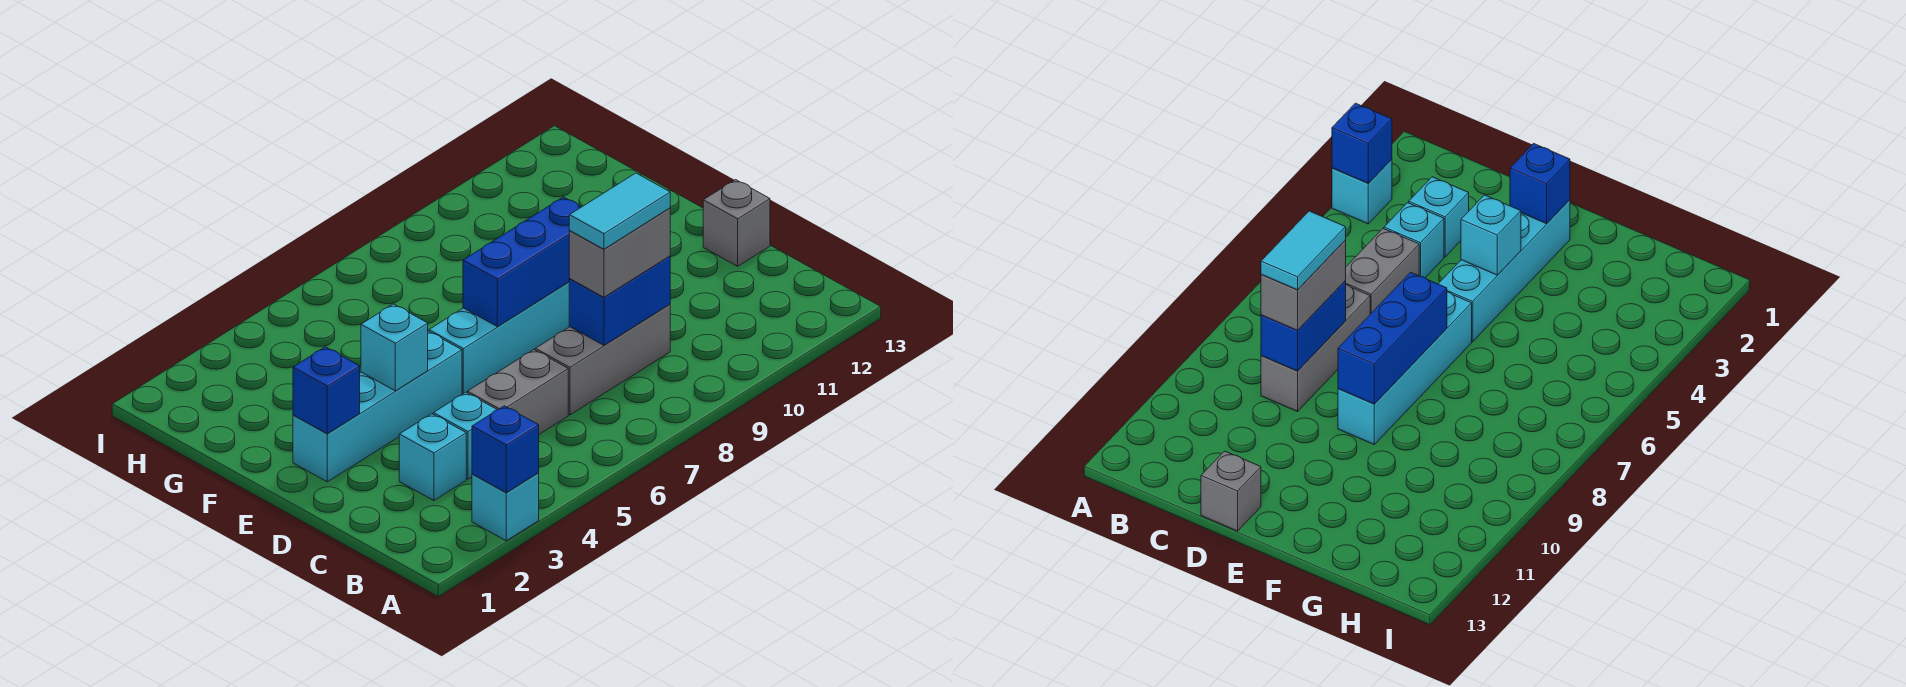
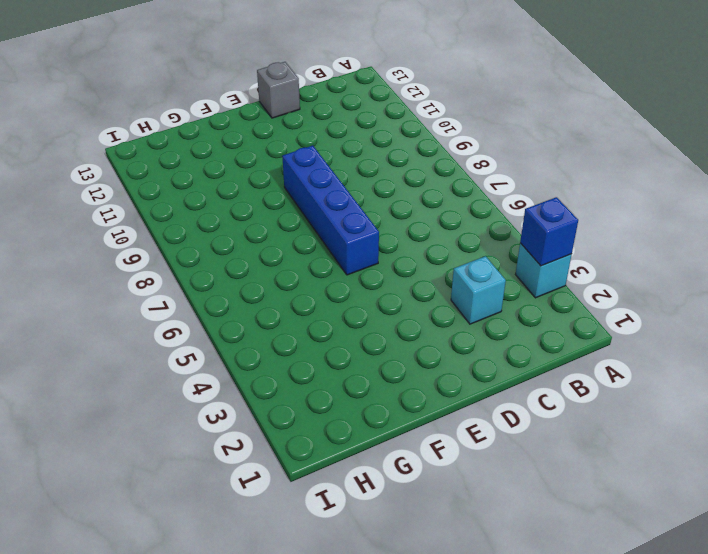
blue brick E6:E9 level 1 -> cyan brick E6:E9 level 1
none -> cyan brick C4 level 1
none -> grey brick C5:C6 level 1
none -> grey brick C7:C9 level 1

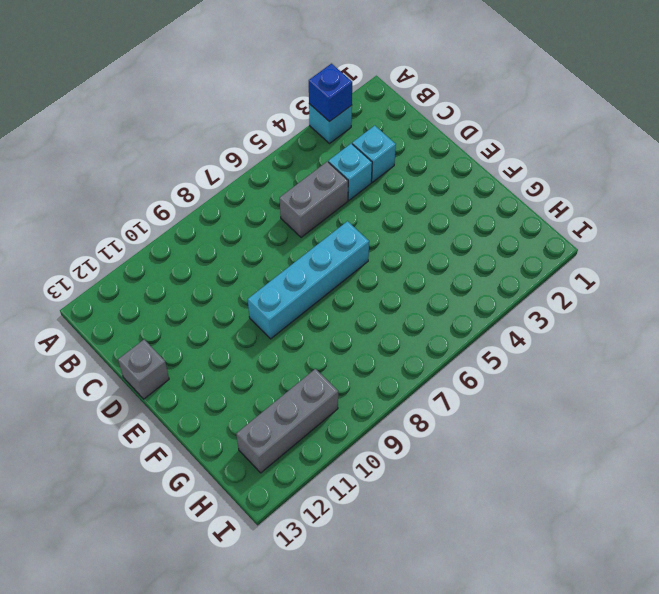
grey brick H10:H12 level 1 -> grey brick C7:C9 level 1
none -> cyan brick E2:E5 level 1
none -> blue brick C8:C9 level 2
none -> blue brick E2 level 2

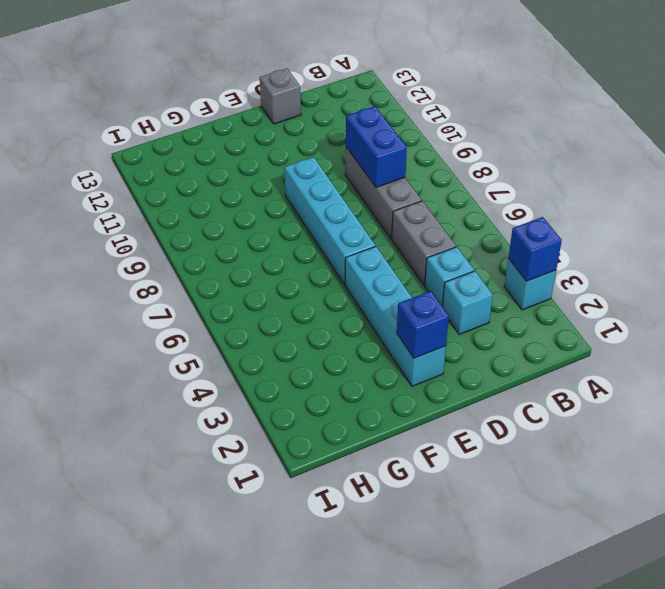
none -> cyan brick E4 level 2
none -> blue brick E7:E9 level 2
none -> grey brick C8:C9 level 3

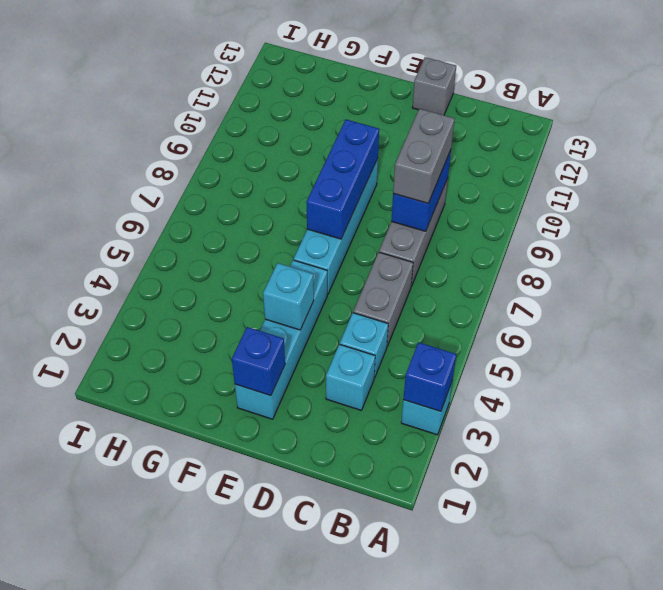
none -> cyan tile C8:C9 level 4

